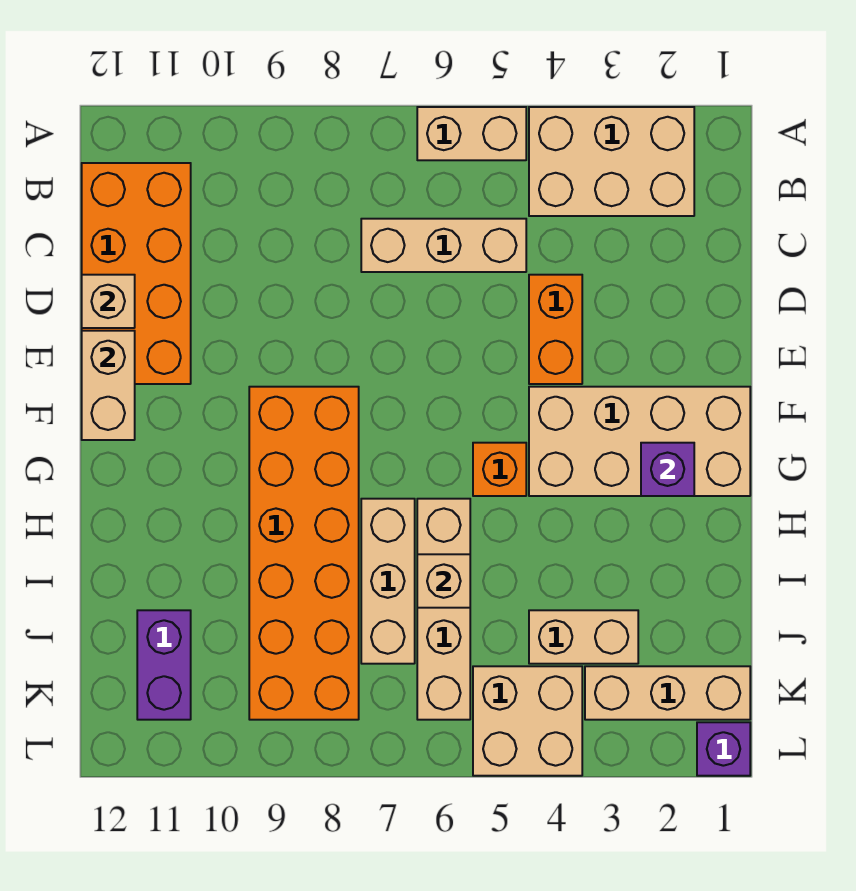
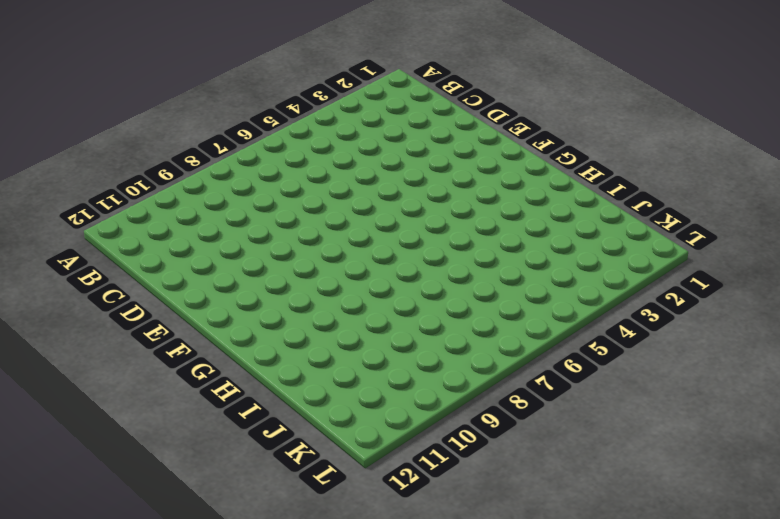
none -> tan brick A2:B4 level 1
none -> tan brick A5:A6 level 1
none -> orange brick B11:E12 level 1

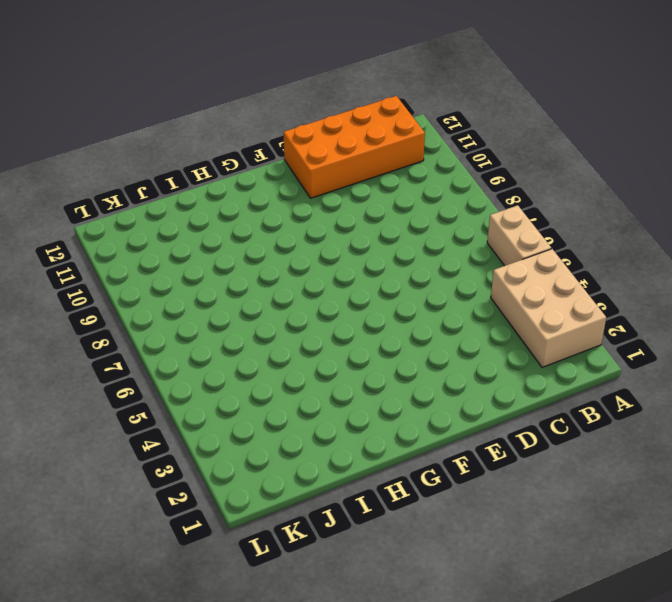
none -> tan brick C5:C7 level 1
none -> orange brick D4:E4 level 1
none -> tan brick F1:G4 level 1

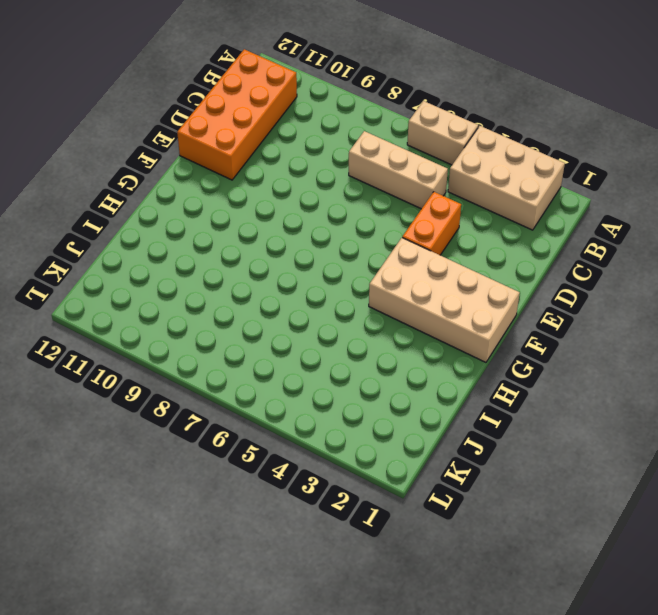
none -> orange brick F8:K9 level 1
none -> orange brick G5 level 1
none -> tan brick H6:K6 level 1

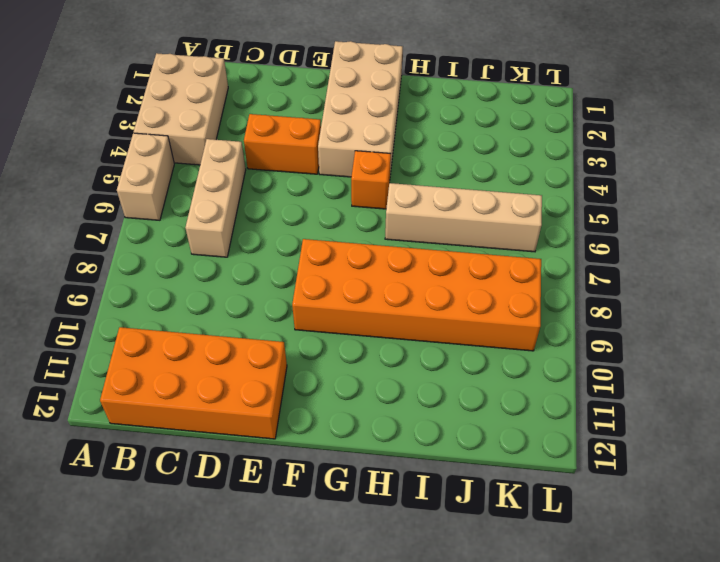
none -> tan brick H7:J7 level 1
none -> tan brick J3:J4 level 1
none -> purple brick J11:K11 level 1

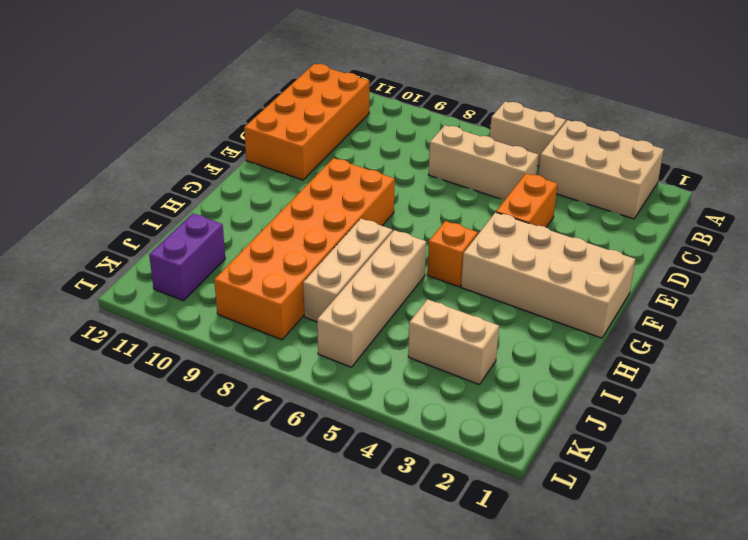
none -> tan brick K1:K3 level 1
none -> tan brick K4:L5 level 1
none -> purple brick L1 level 1

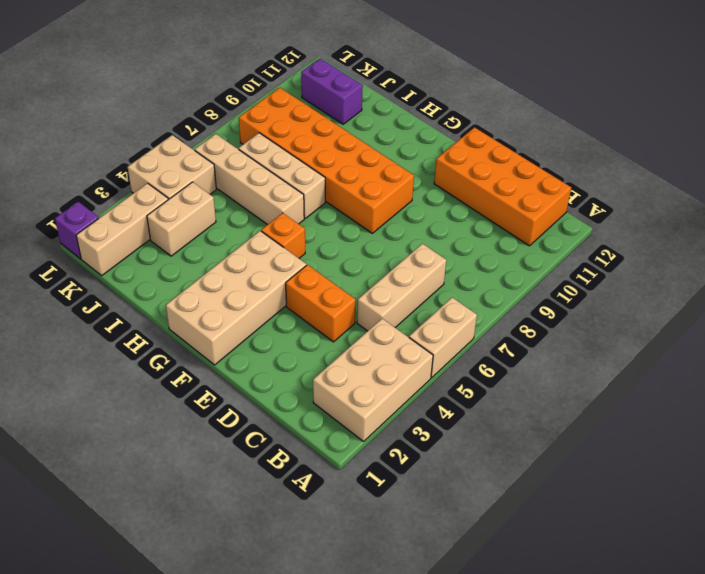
none -> tan brick D12 level 2
none -> tan brick E12:F12 level 2
none -> purple brick G2 level 2

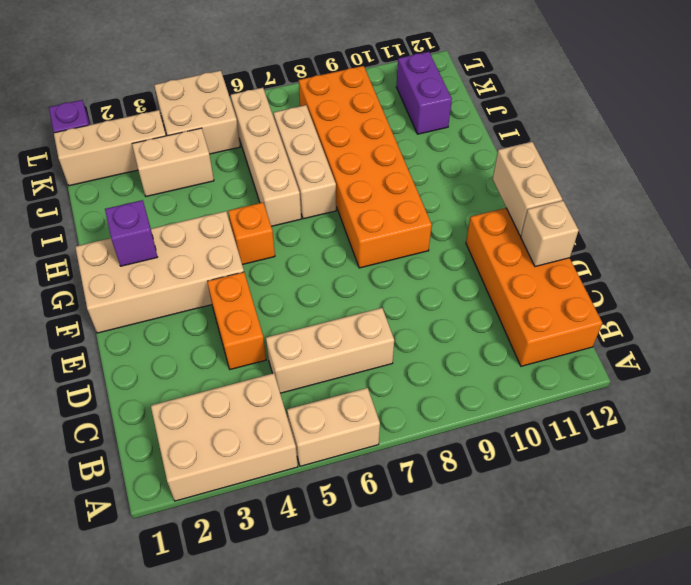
none -> tan brick I6 level 2

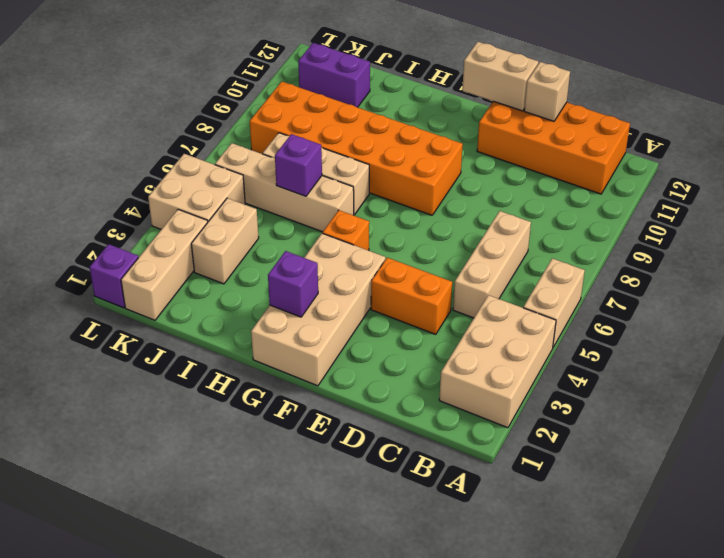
purple brick I6 level 2 -> tan brick I6 level 2

